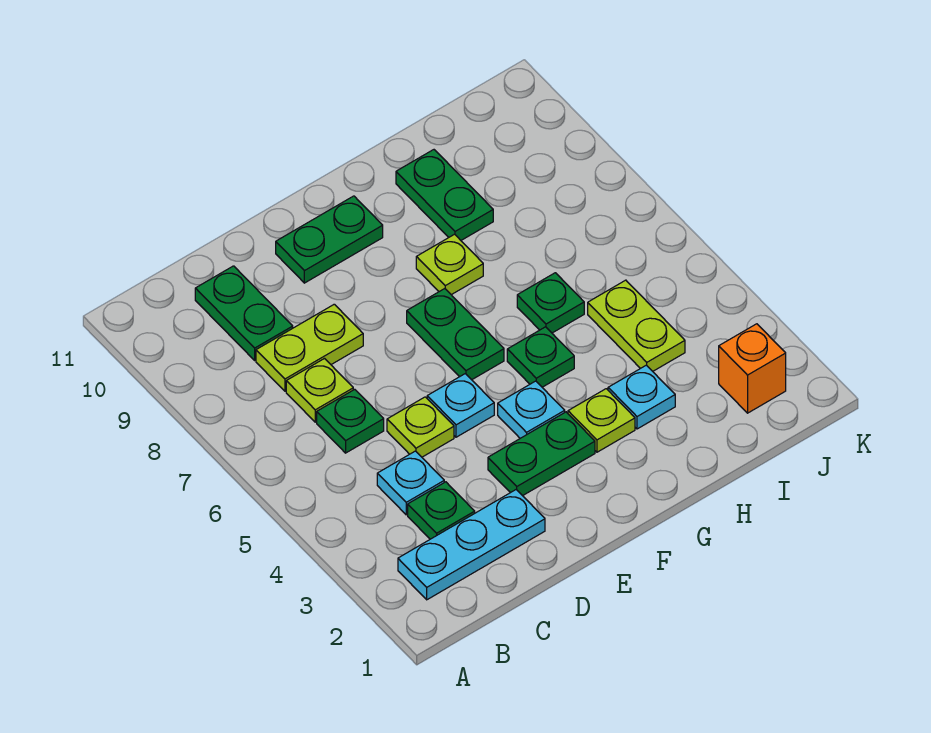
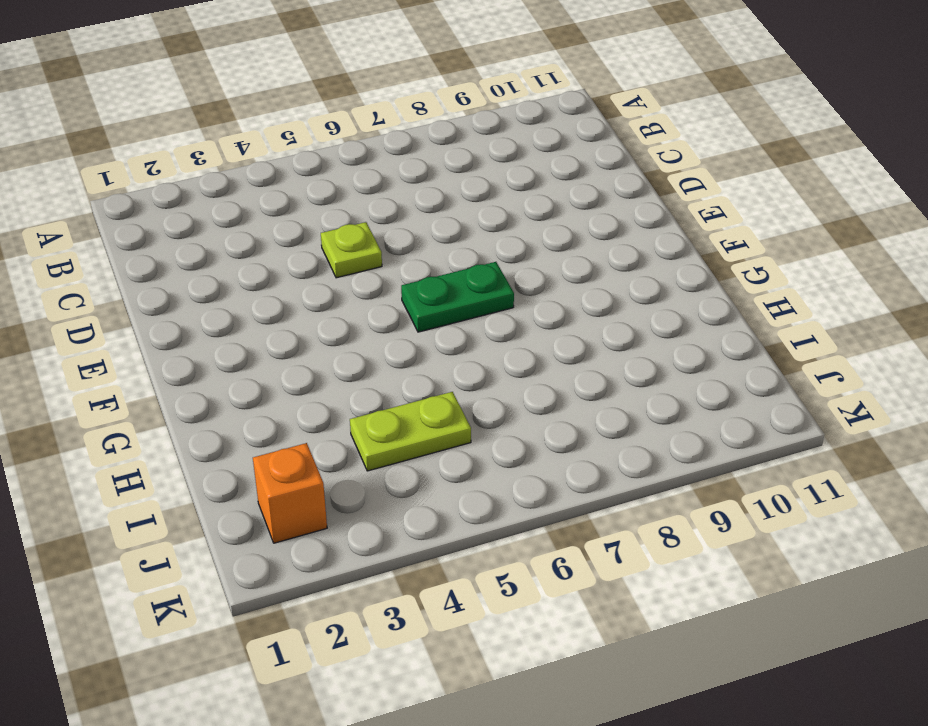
none -> cyan plate B2:D2 level 1
none -> green plate C3 level 1
none -> cyan plate C4 level 1

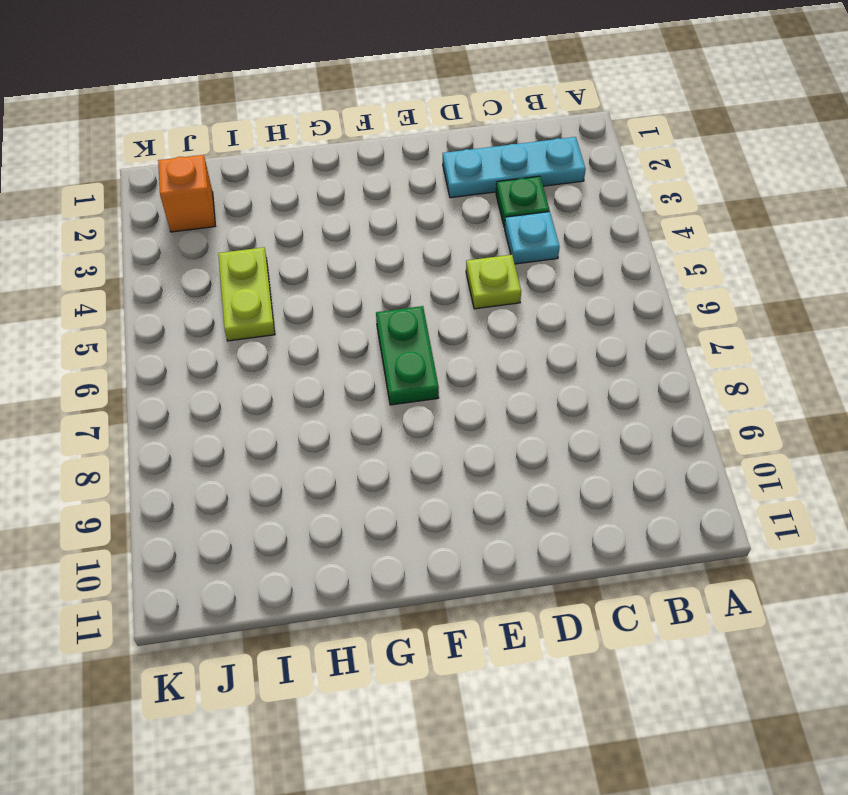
none -> green plate C6 level 1
none -> lime plate C7 level 1
none -> lime plate C8:D8 level 1

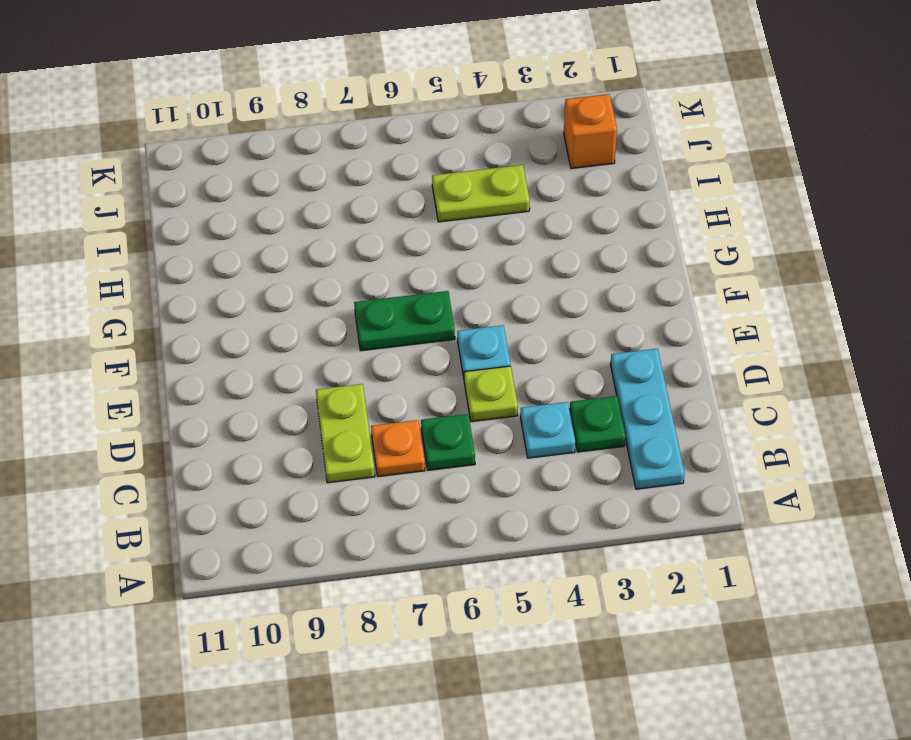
orange plate C7 level 1 -> lime plate C7 level 1
none -> green plate C9:C10 level 1
none -> green plate E3:F3 level 1
none -> green plate E10:F10 level 1

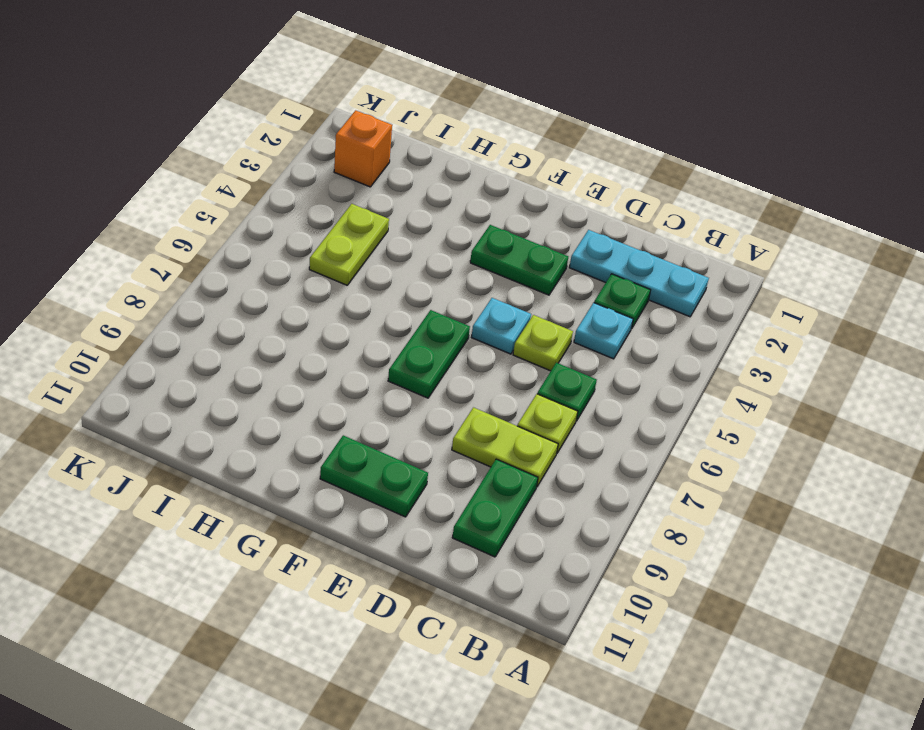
none -> cyan plate F4 level 1
none -> lime plate G3 level 1
none -> green plate G5 level 1

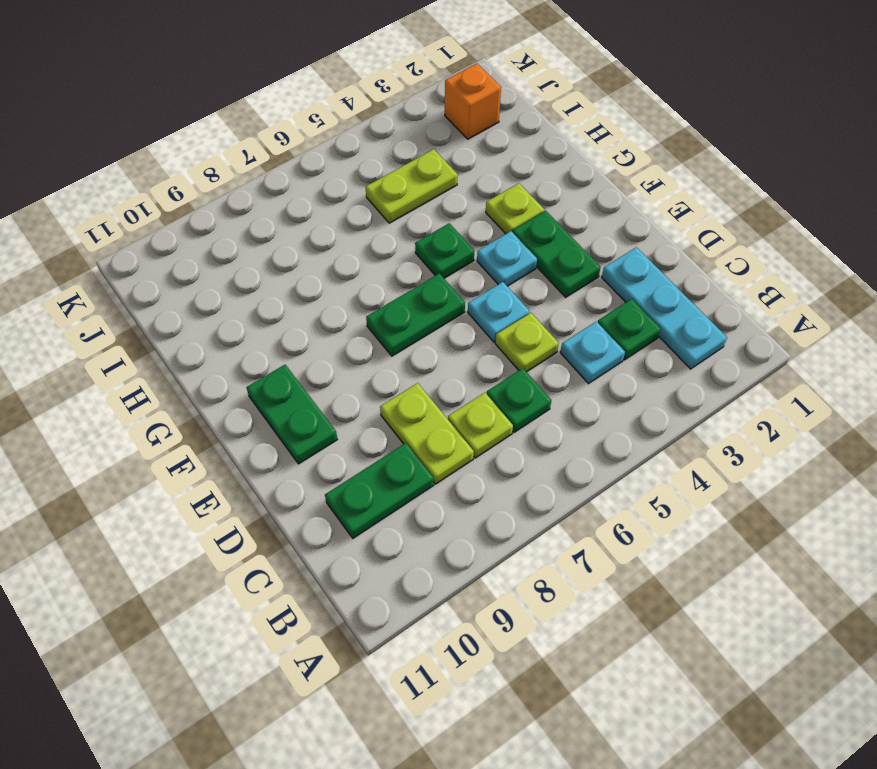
none -> lime plate G8 level 1
none -> cyan plate H3 level 1
none -> green plate H6 level 1

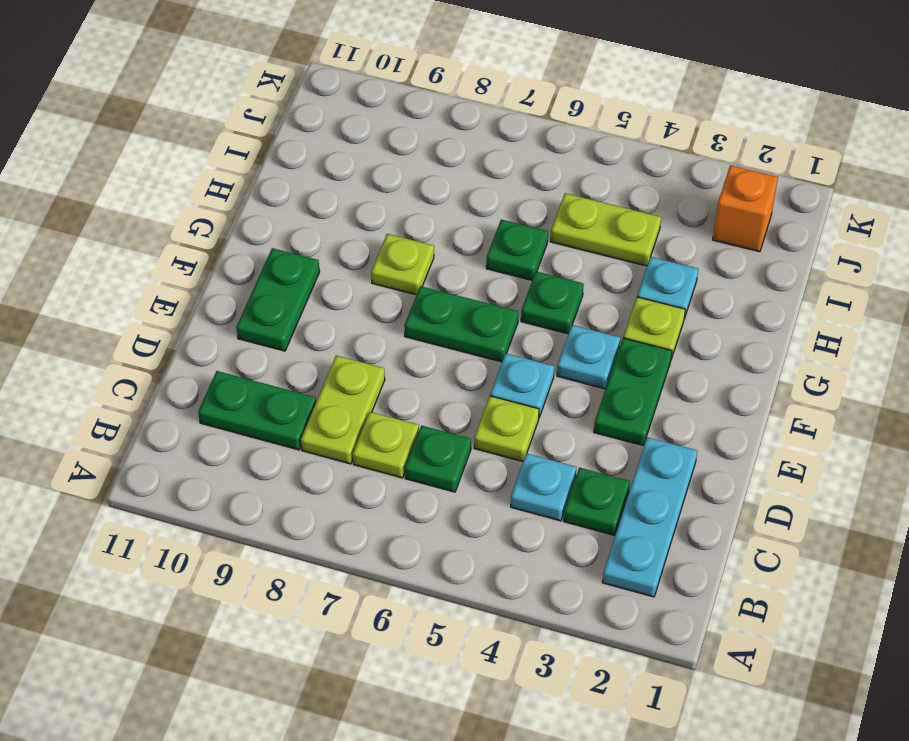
none -> green plate H9:H10 level 1

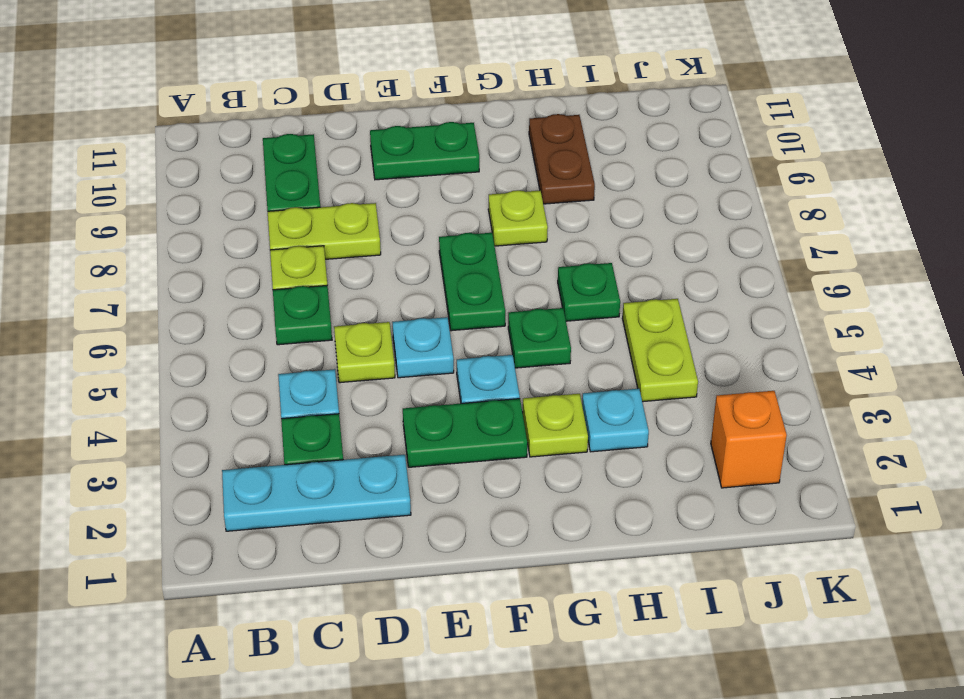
brown plate H9:H10 level 1 -> green plate H9:H10 level 1

